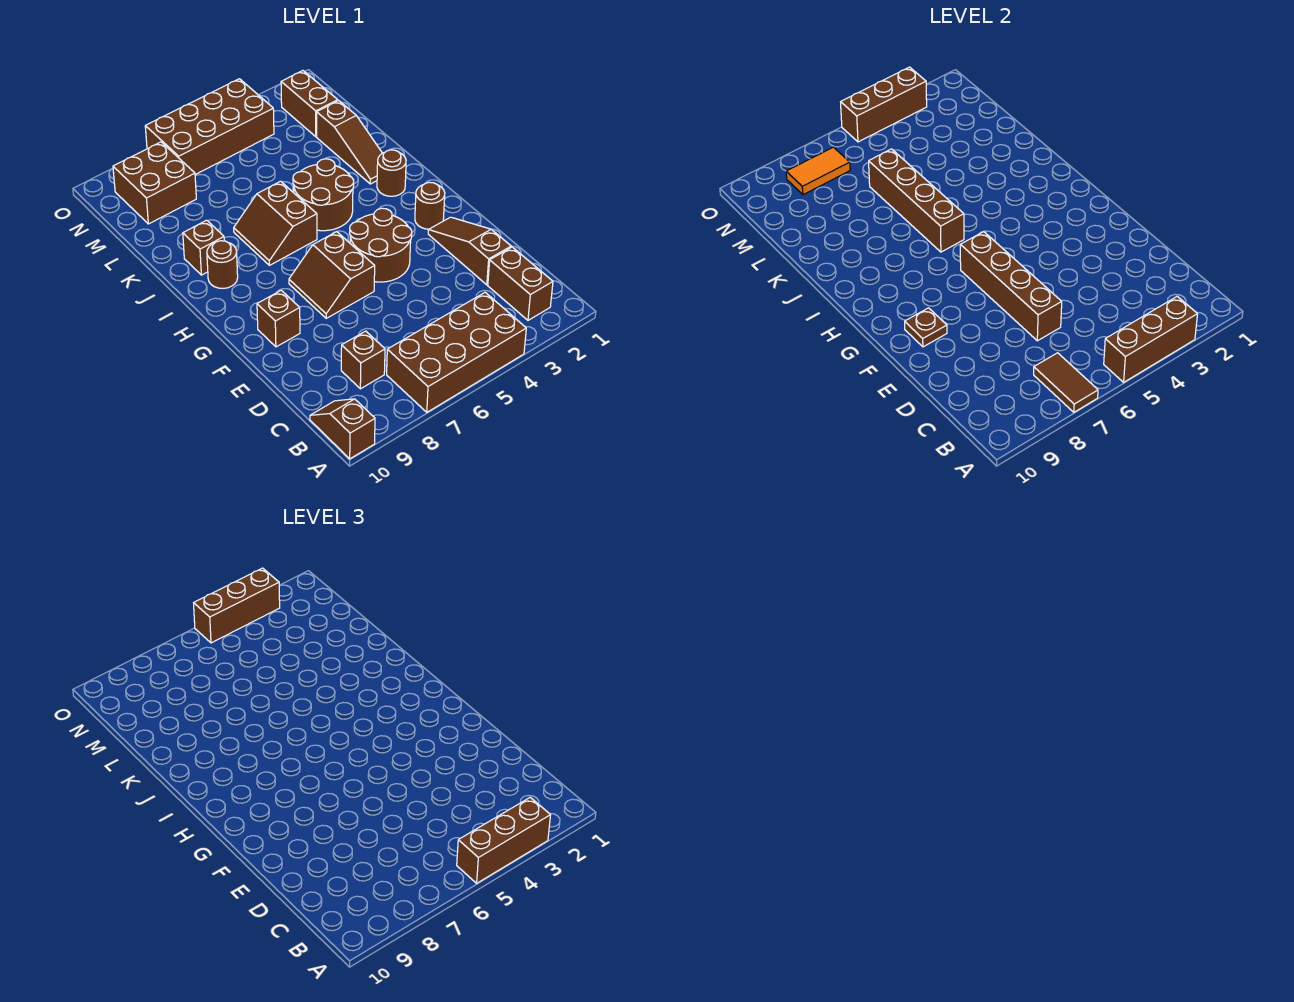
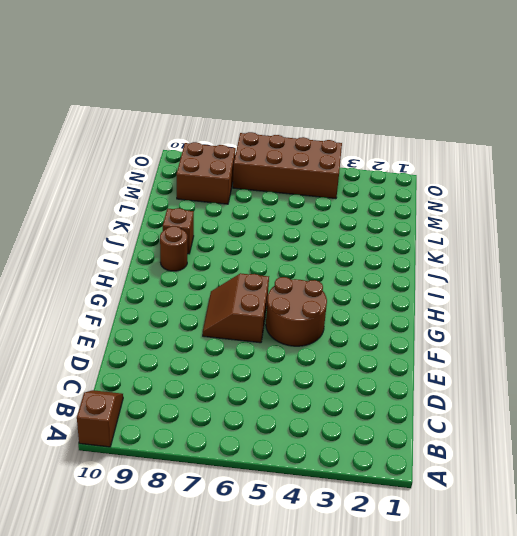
none -> brown brick A4:B7 level 1
none -> brown brick B2:C2 level 1
none -> brown brick C8 level 1

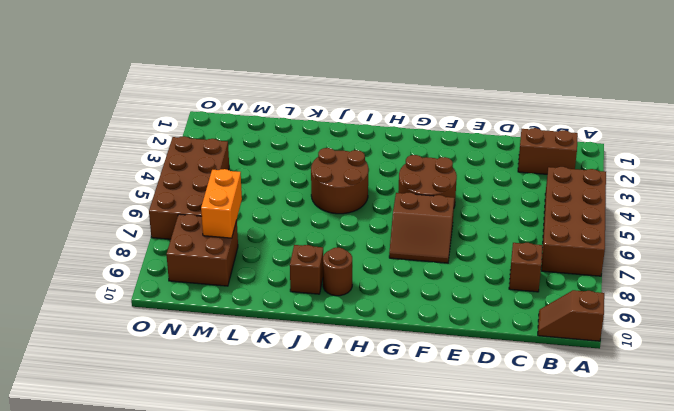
orange brick M7:M8 level 2 -> none
none -> brown slope D2:F2 level 1 top D
none -> brown brick F9 level 1
none -> brown round brick G2 level 1

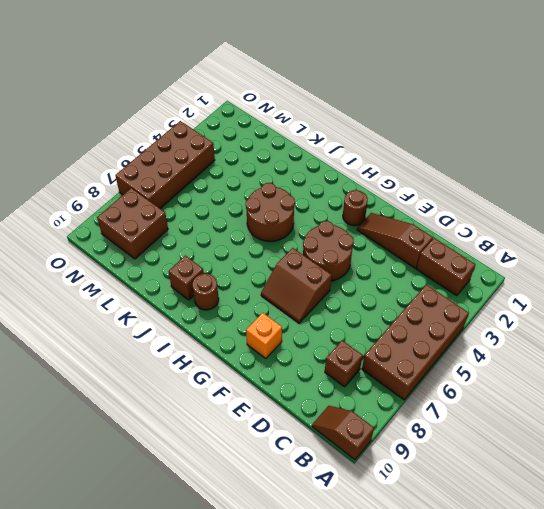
orange brick F9 level 1 -> brown brick F9 level 1
none -> brown round brick I2 level 1
none -> brown slope I6:J7 level 1 top 6
none -> brown slope J2:L2 level 1 top L

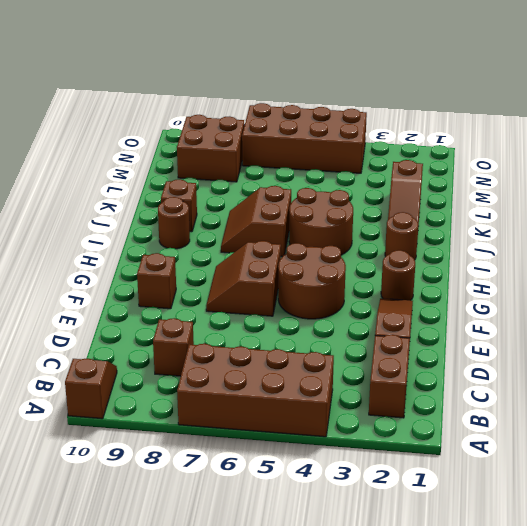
none -> brown brick M2:N2 level 1
none -> brown brick A3:A5 level 2
none -> brown tile A7:B7 level 2

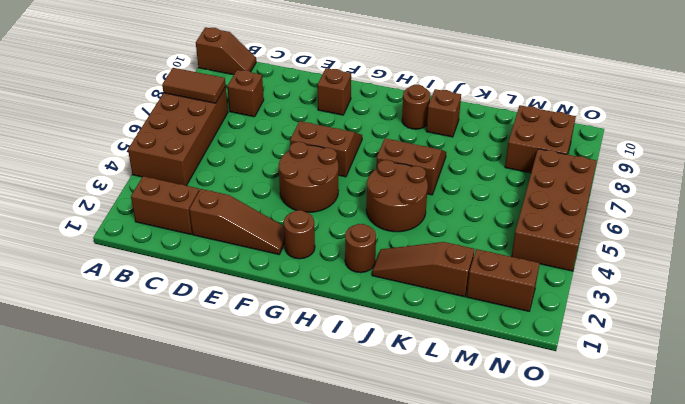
none -> brown brick A3:A5 level 2
none -> brown brick D6:G6 level 2
none -> brown plate F9 level 2

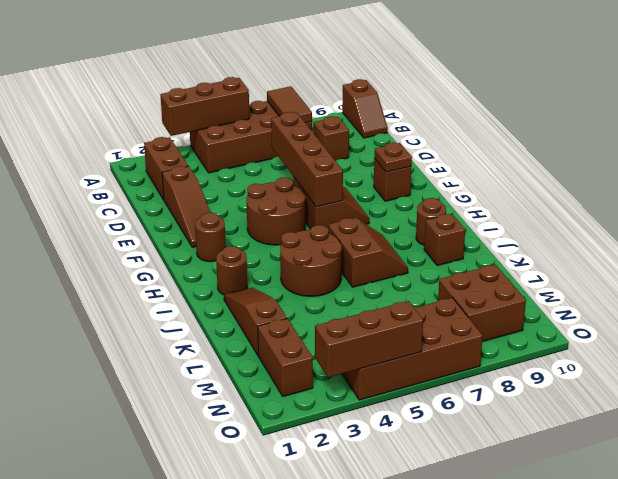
none -> brown brick I6:L6 level 2
none -> orange tile N7:N8 level 2
none -> brown brick A3:A5 level 3

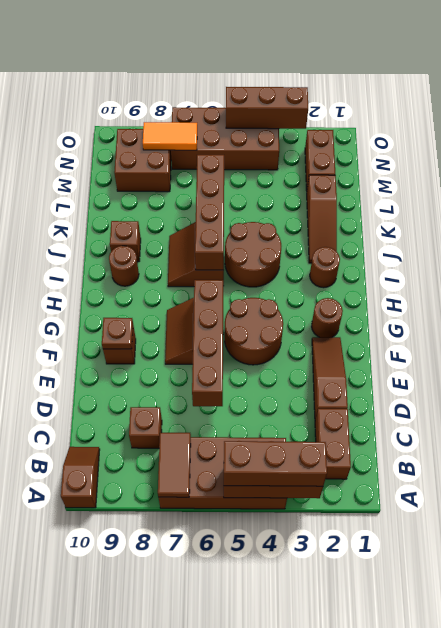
none -> brown brick O3:O5 level 3

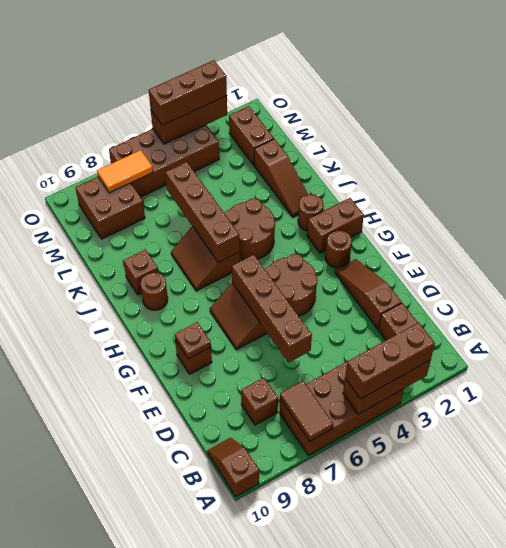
brown brick H1:H2 level 1 -> none

